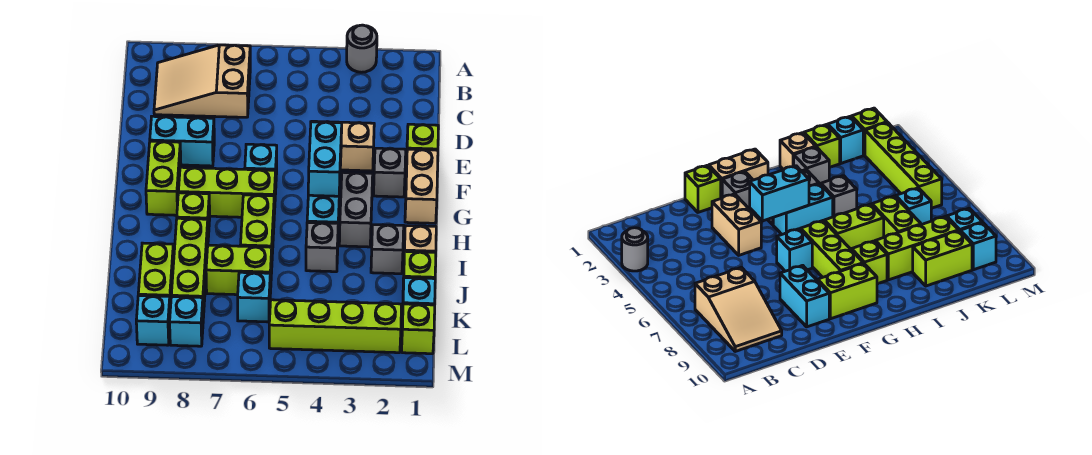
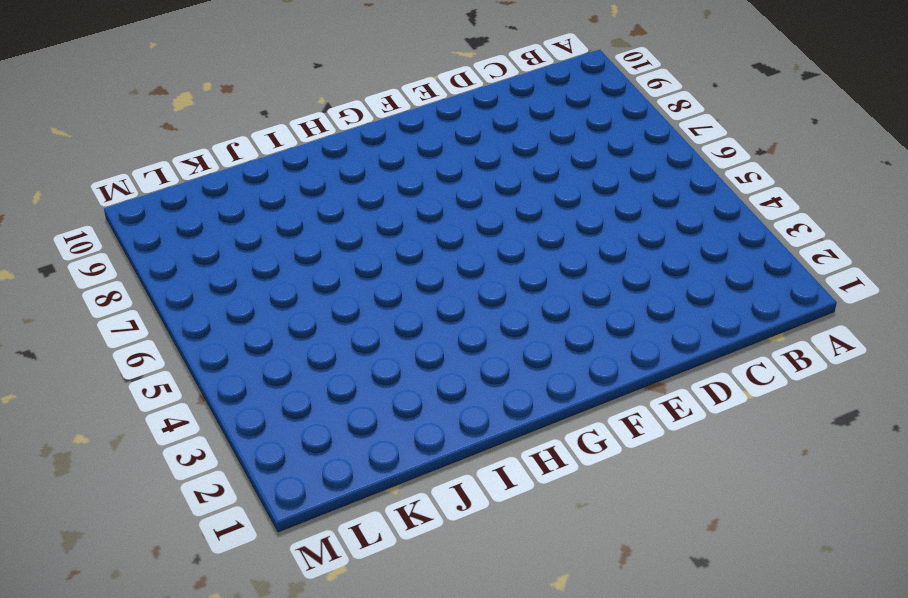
none -> grey round brick A3 level 1
none -> tan slope B7:C9 level 1 top 7
none -> lime brick E1 level 1

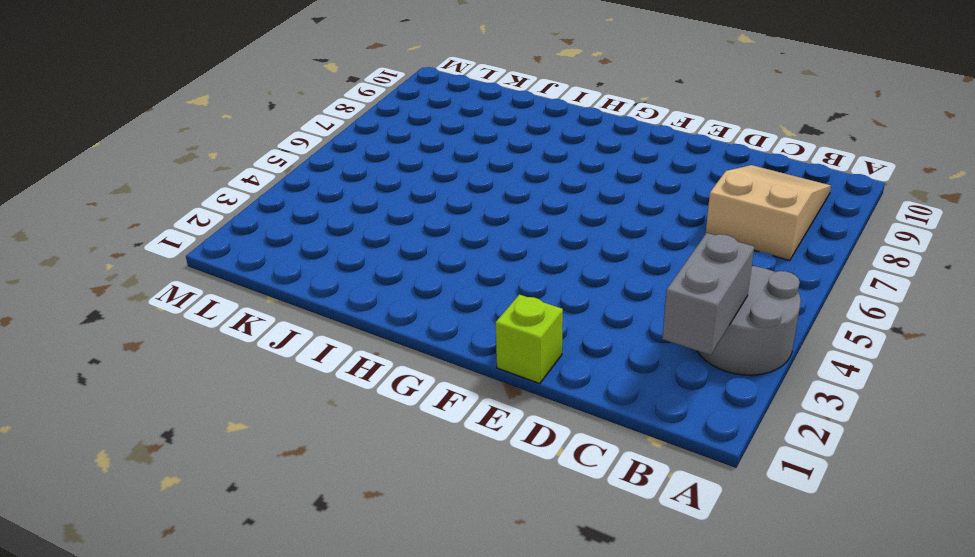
grey round brick A3:B4 level 1 -> grey round brick A3 level 1
grey brick B2:B3 level 2 -> grey brick G3:H3 level 1
none -> tan brick E3:E4 level 1
none -> cyan brick E8:E9 level 1
none -> tan brick F1:G1 level 1

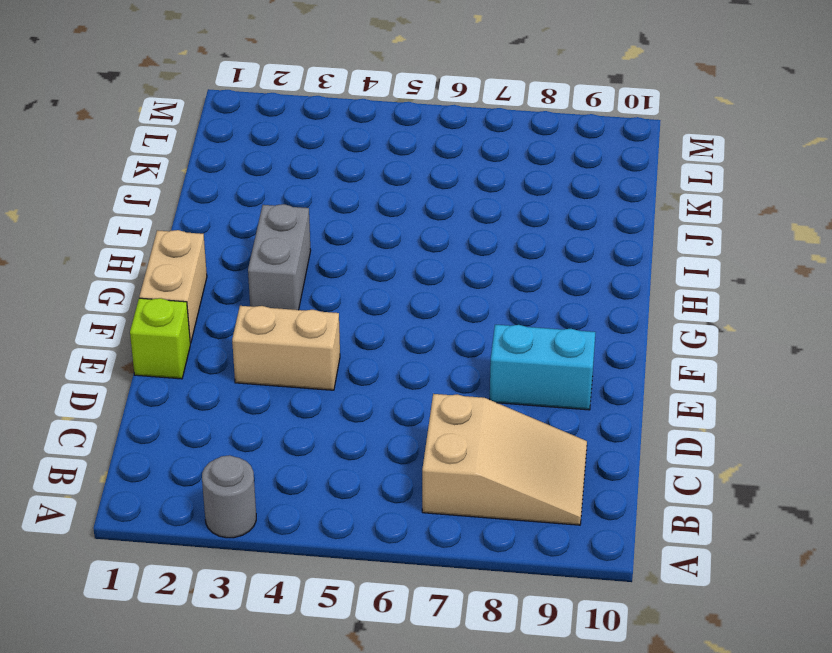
none -> grey brick F2 level 1
none -> cyan brick F6 level 1
none -> lime brick F9:G9 level 1

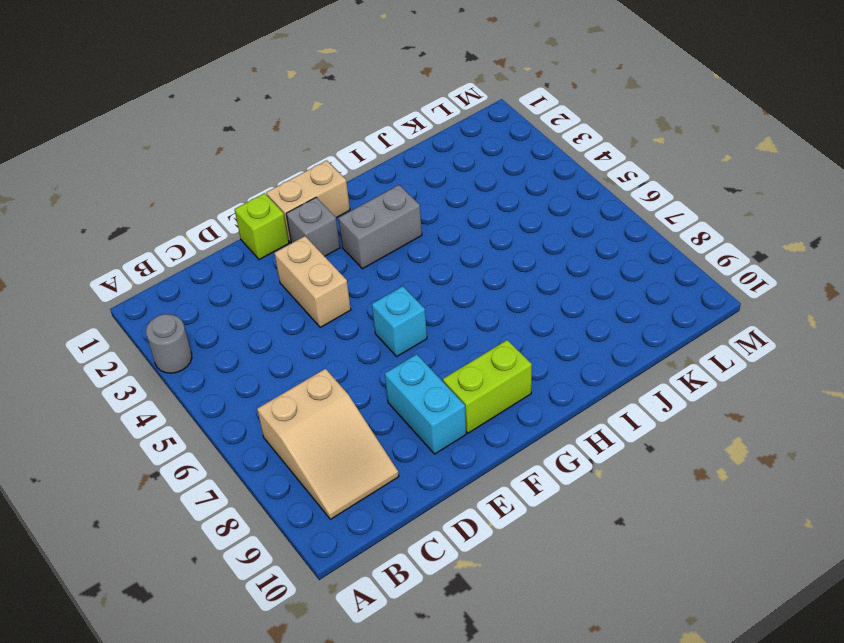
none -> cyan brick G4:H4 level 1
none -> lime brick G6:G8 level 1
none -> lime brick H6:I6 level 1

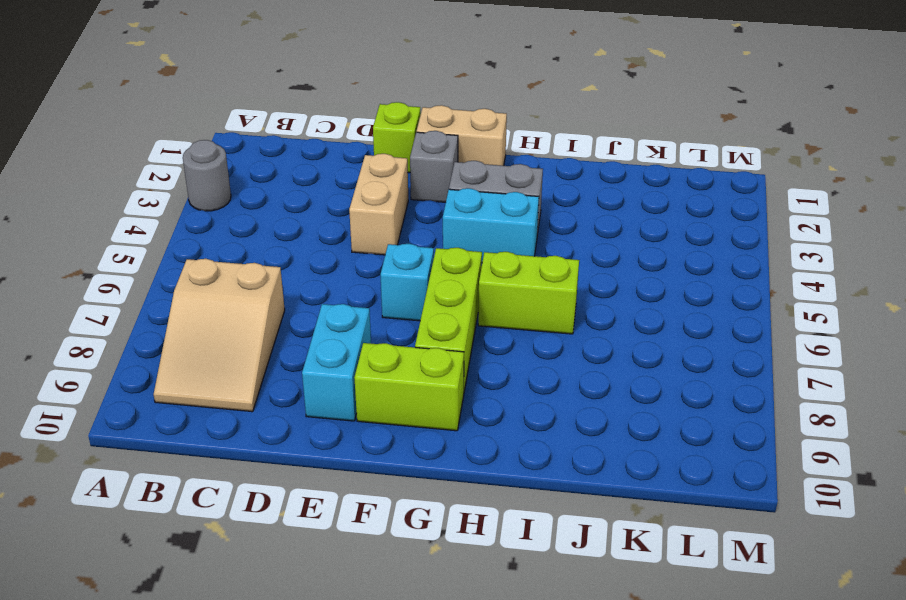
none -> lime brick H8 level 1
none -> tan brick I1 level 1
none -> grey brick I2 level 1

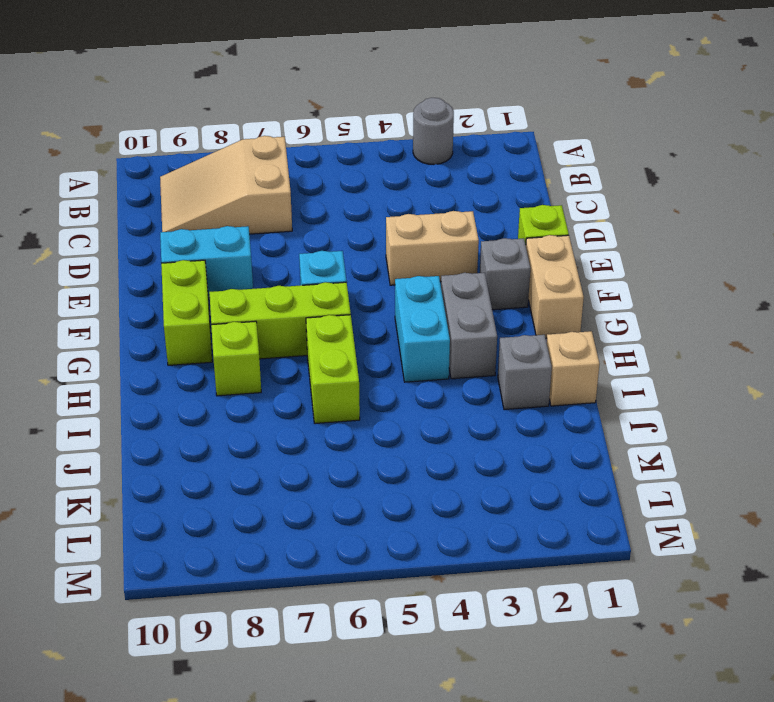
none -> grey brick I4 level 1
none -> lime brick I8:K8 level 1
none -> lime brick J1 level 1

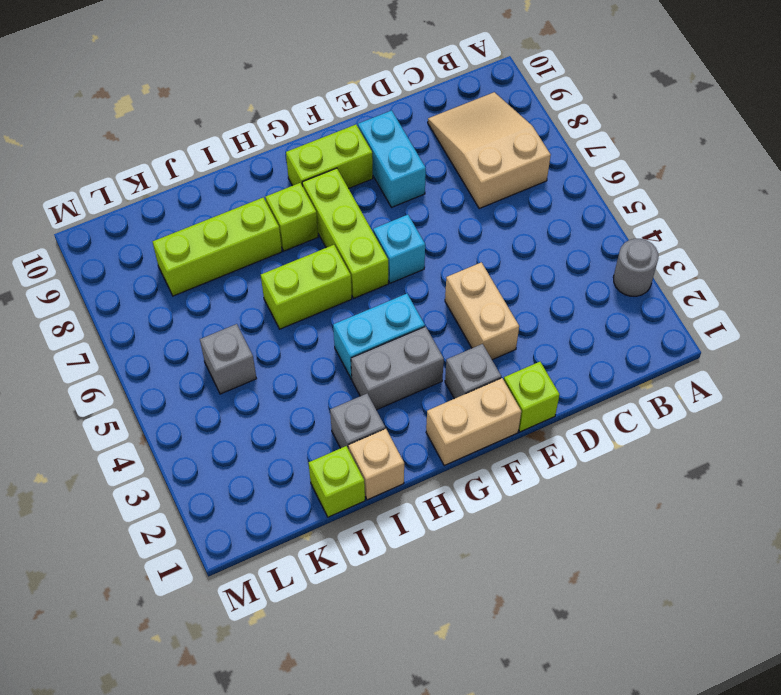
grey brick K5 level 1 -> grey brick I4 level 1
none -> lime brick J6:J7 level 1
none -> lime brick J9:K9 level 1
none -> cyan brick K1 level 1

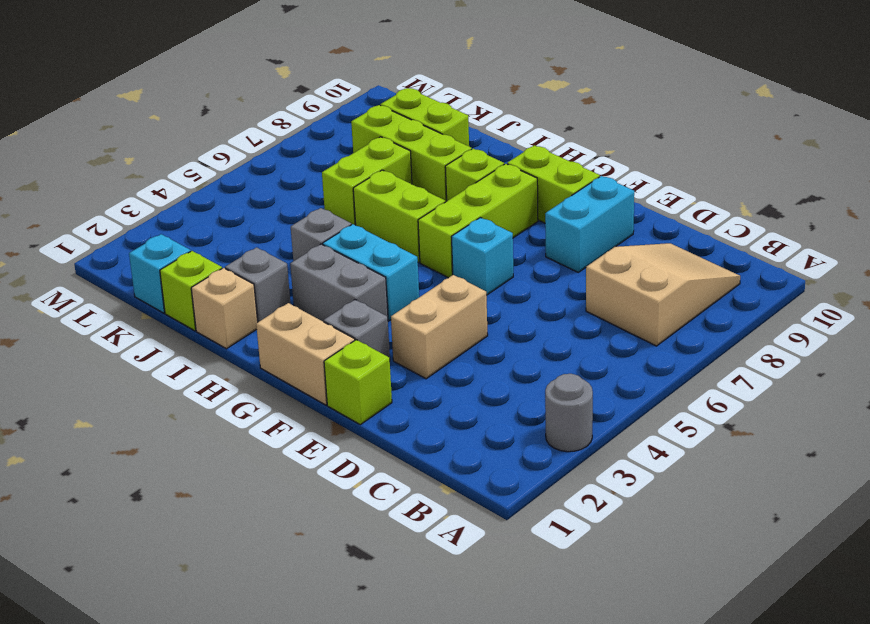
none -> cyan brick K6 level 1
none -> lime brick L1 level 1
none -> lime brick L2:L5 level 1

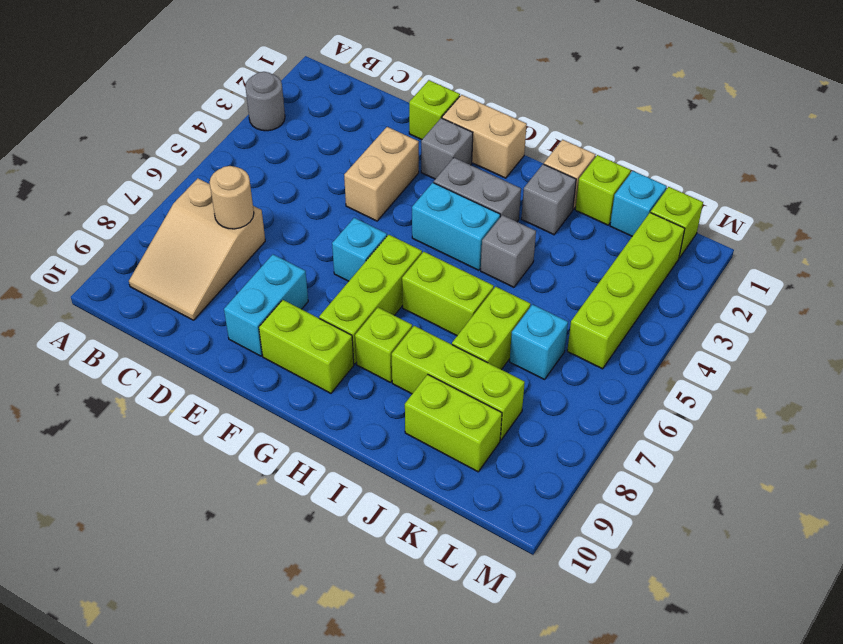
tan round brick C7 level 2 -> none
none -> cyan brick L8 level 1
none -> cyan brick L9 level 1
none -> cyan brick F4:G4 level 2

